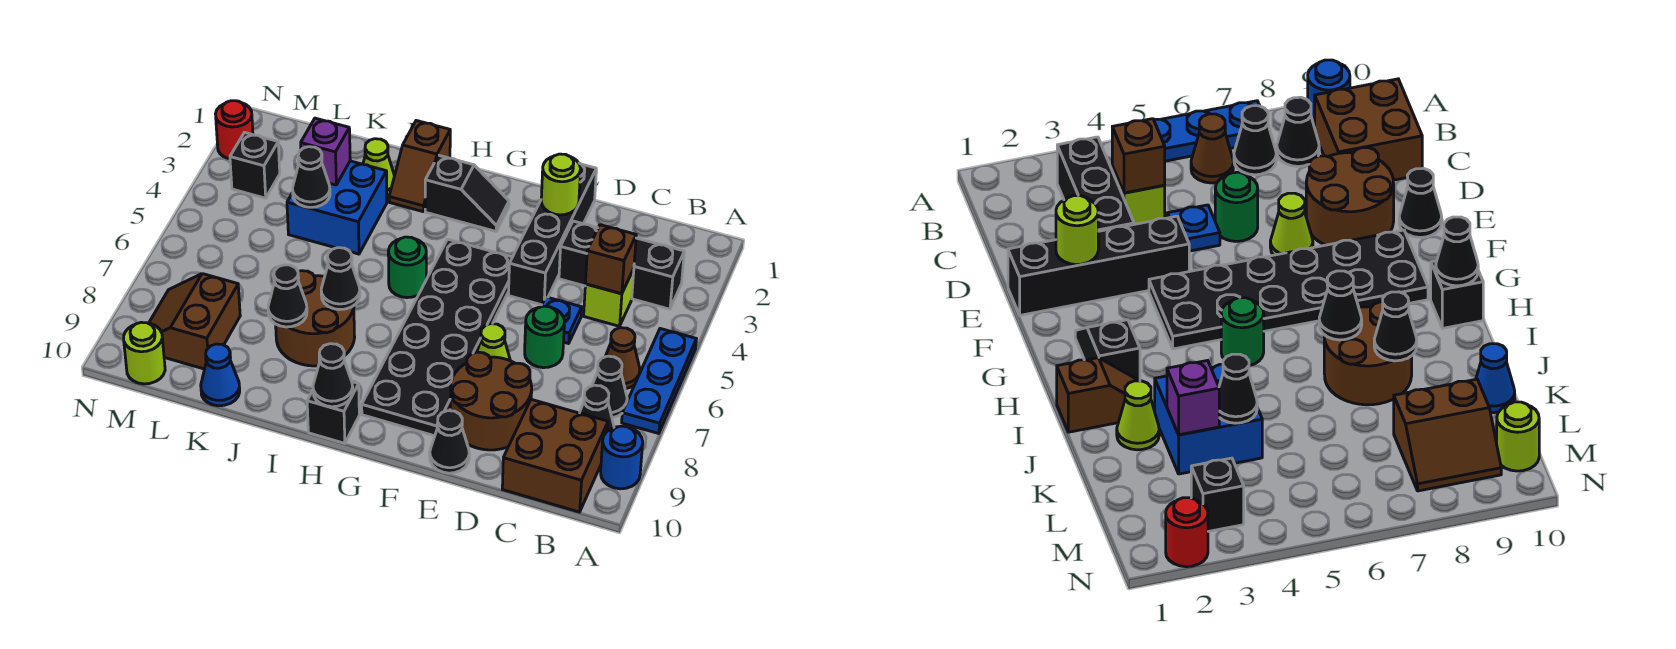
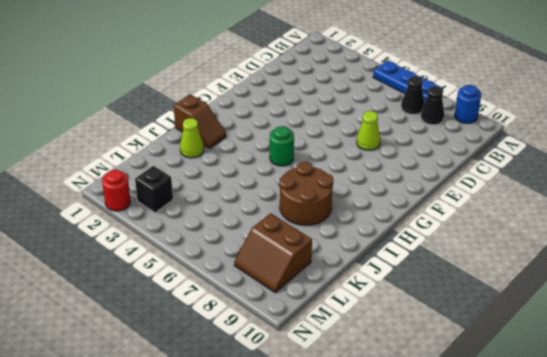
none -> black brick B3:D3 level 1
none -> brown cone B6 level 1
none -> brown brick B9:C10 level 1
none -> lime brick C4 level 1

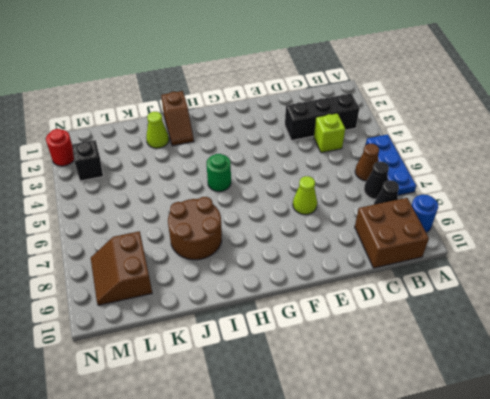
none -> blue plate D5 level 1
none -> green round brick D6 level 1
none -> brown round brick D8:E9 level 1
none -> black brick E1:E4 level 1

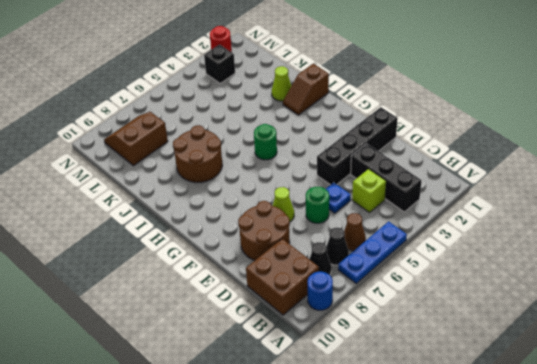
none -> black cone E10 level 1
none -> black plate F4:G9 level 1
none -> black slope G2:H2 level 1 top H
none -> black brick H10 level 1

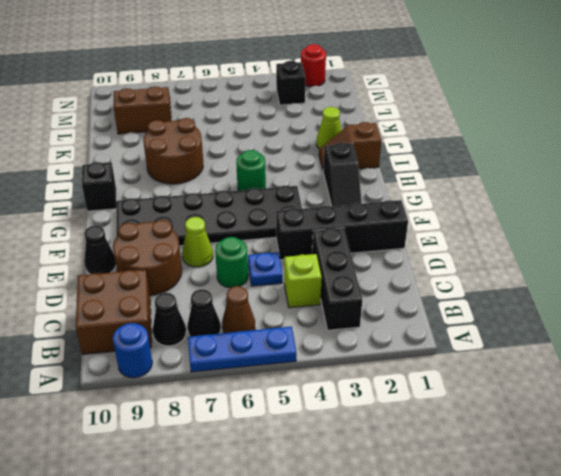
none -> blue brick J3:K4 level 1
none -> blue cone K10 level 1
none -> lime round brick M10 level 1
none -> brown brick C4 level 2

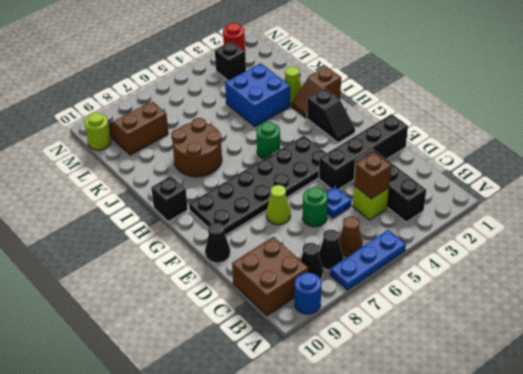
none -> brown round brick D8:E9 level 1
none -> blue cone K10 level 1
none -> lime round brick E2 level 2
none -> black cone H10 level 2

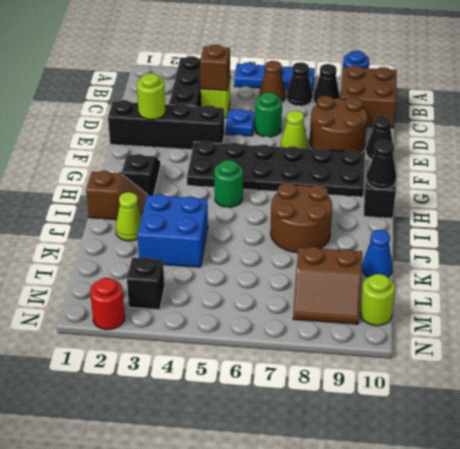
none -> black cone I7 level 2
none -> black cone J8 level 2
none -> purple brick K3 level 2
none -> black cone K4 level 2

